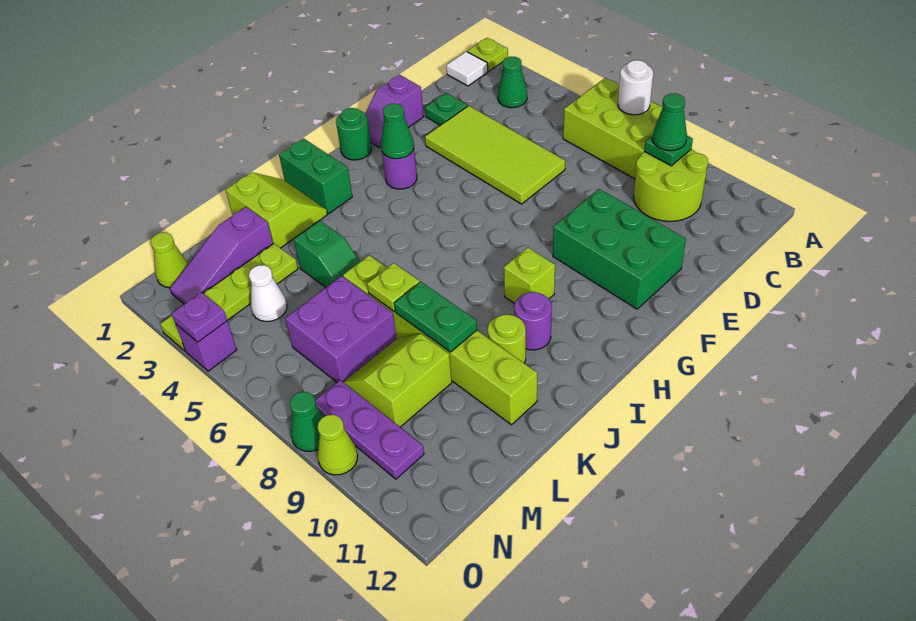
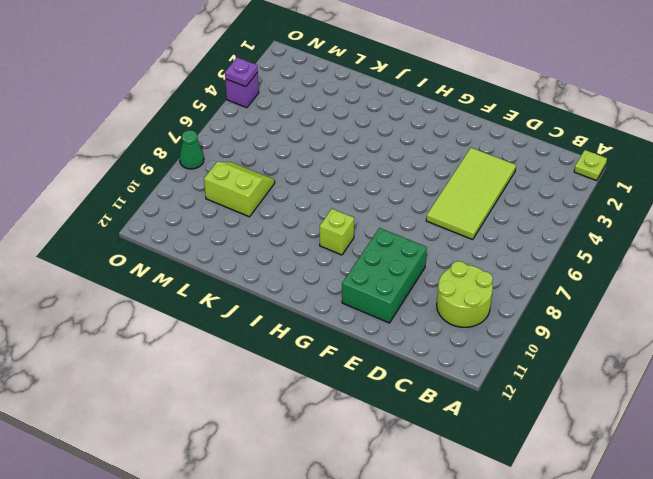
none -> lime brick A6:B8 level 1
none -> white tile B1 level 1
none -> green cone B3 level 1
none -> green plate D2 level 1

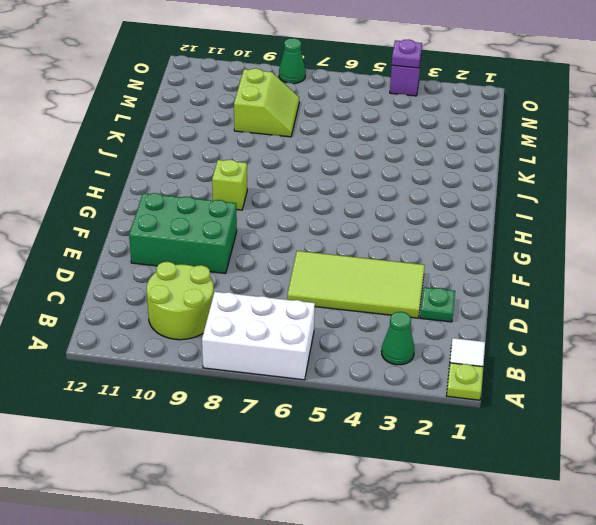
white brick A6:B8 level 1 -> lime brick A6:B8 level 1
none -> purple slope E1:F1 level 1 top E
none -> green round brick G1 level 1
none -> purple round brick G3 level 1
none -> green brick I1:I2 level 1

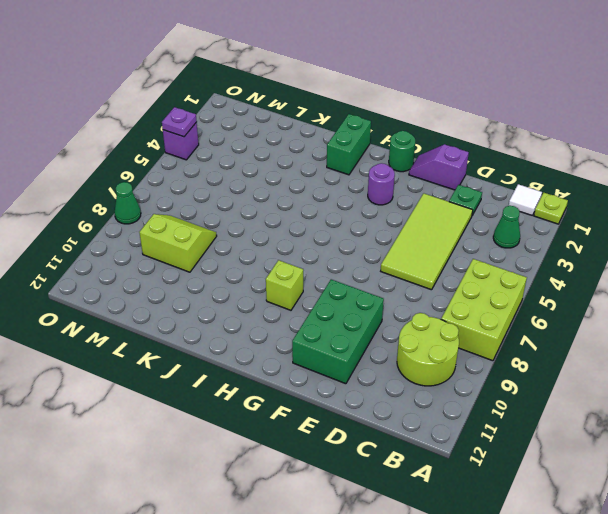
none -> purple round brick I10 level 1
none -> lime slope J1:K2 level 1 top K
none -> lime round brick J10 level 1
none -> green slope K4:K5 level 1 top 4

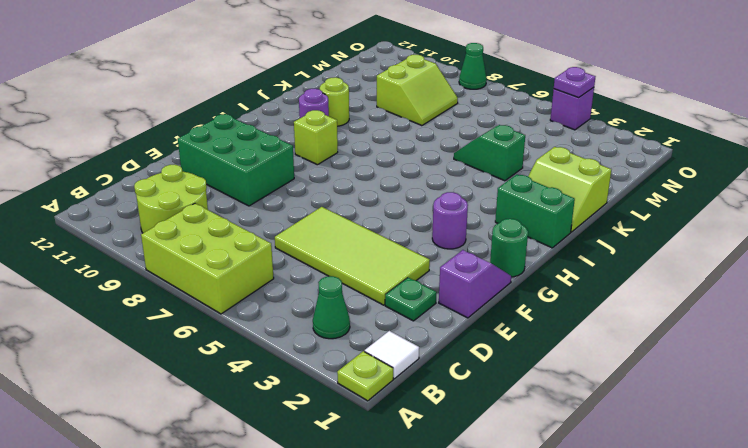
none -> lime brick K6:K11 level 1
none -> purple slope L2:N2 level 1 top L
none -> lime plate L3:O3 level 1
none -> purple brick L6:M7 level 1

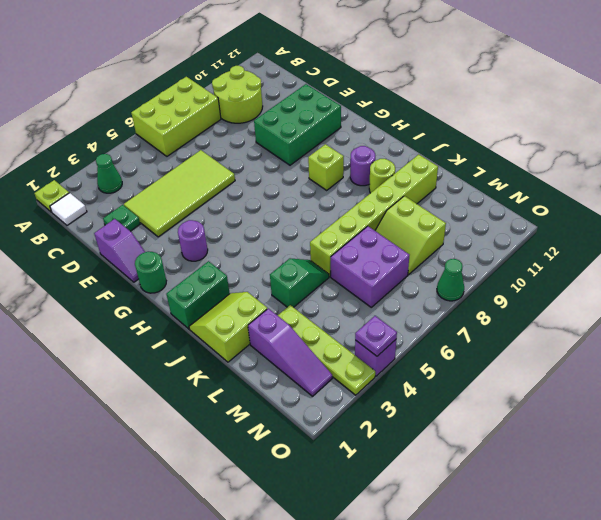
none -> white cone M4 level 1
none -> lime cone N1 level 1
none -> purple plate N8:N10 level 1
none -> lime cone O9 level 1

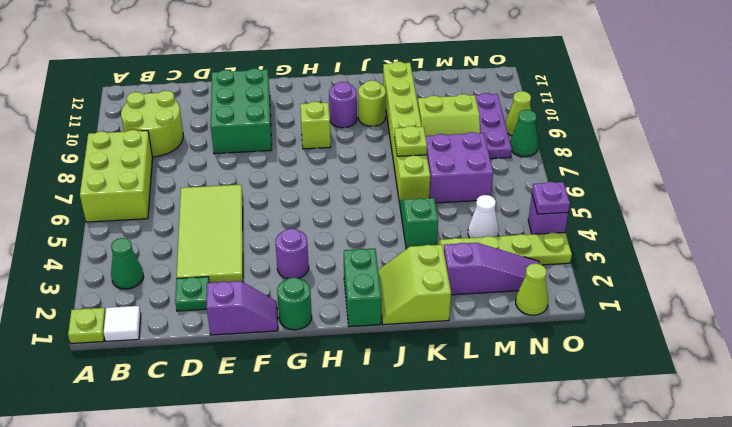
none -> white round brick A7 level 2
none -> green plate B9 level 2
none -> green cone G3 level 2
none -> green plate K8:K9 level 2

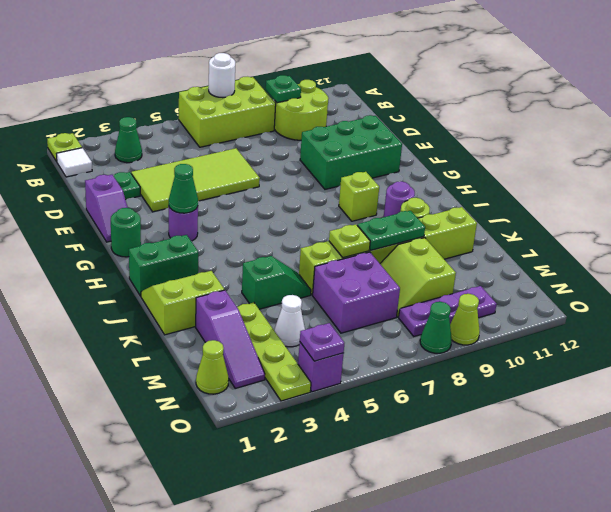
none -> green cone B9 level 3

